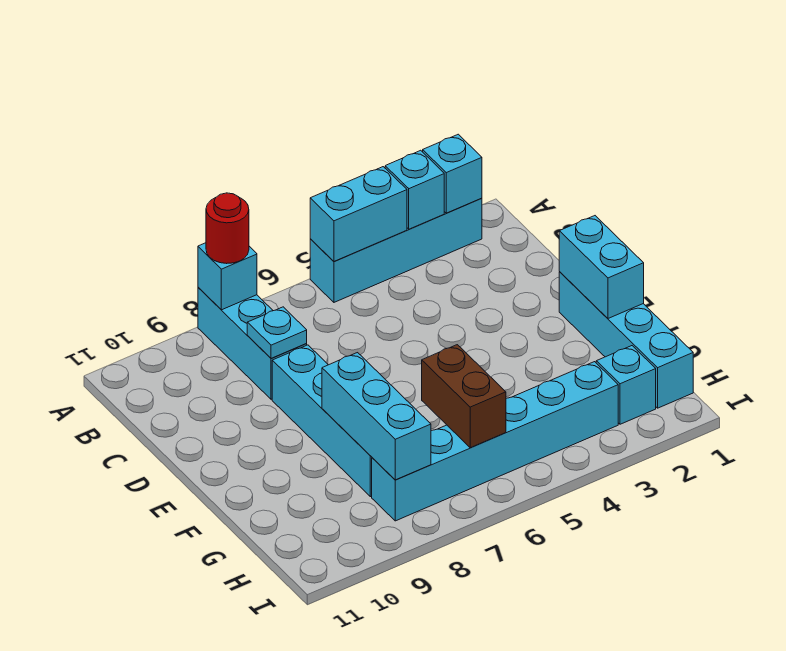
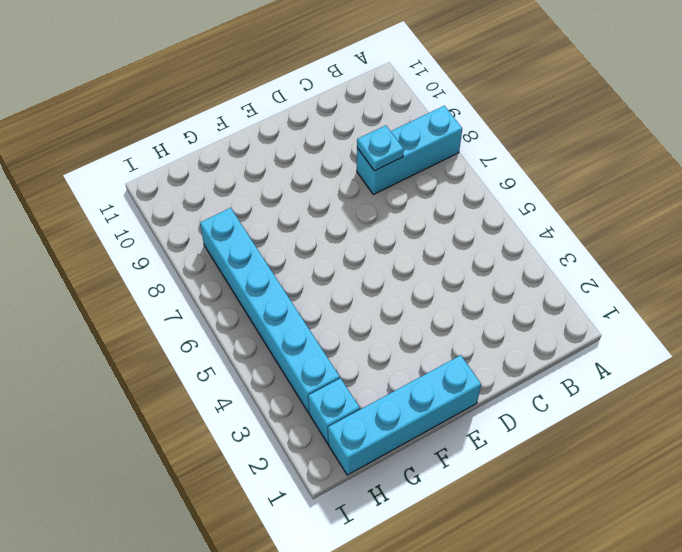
none -> cyan brick A2:A5 level 1
none -> cyan brick D8:G8 level 1
none -> cyan brick A2 level 2

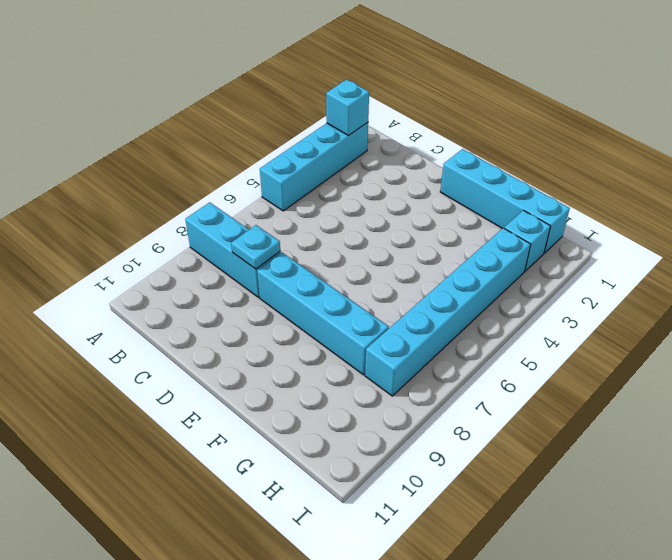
none -> cyan brick A3 level 2
none -> cyan brick A4:A5 level 2
none -> cyan brick A8 level 2

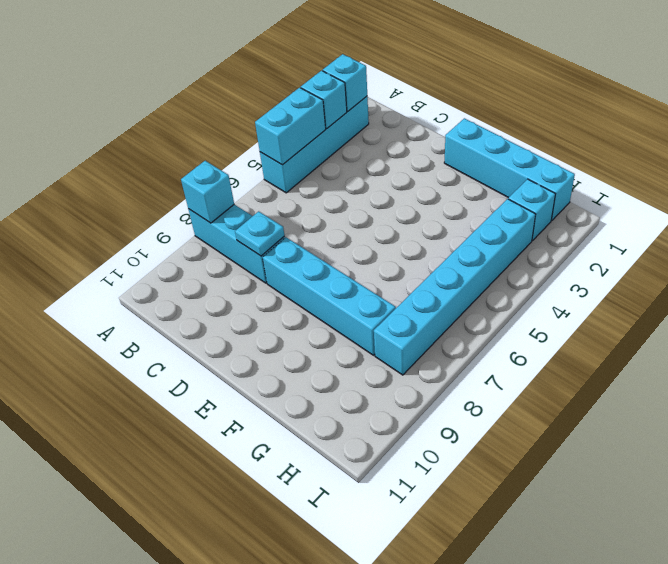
none -> cyan brick E1:F1 level 2
none -> cyan brick F8:H8 level 2
none -> brown brick G6:H6 level 2

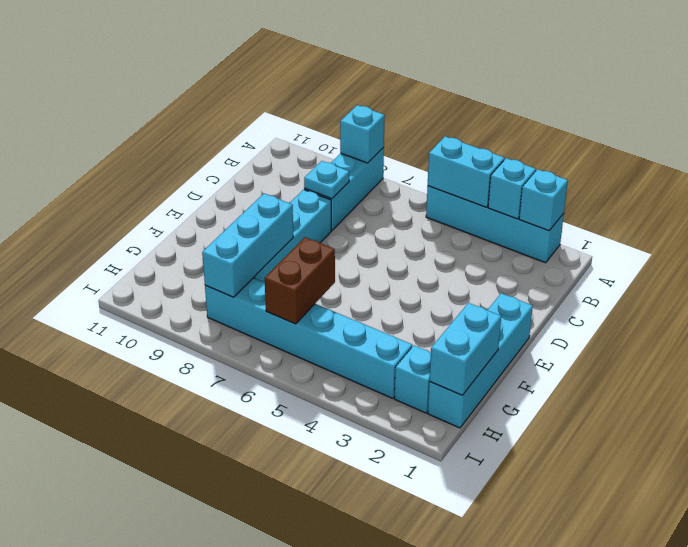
cyan brick G1:H1 level 2 -> cyan brick E1:F1 level 2
none -> red round brick A8 level 3

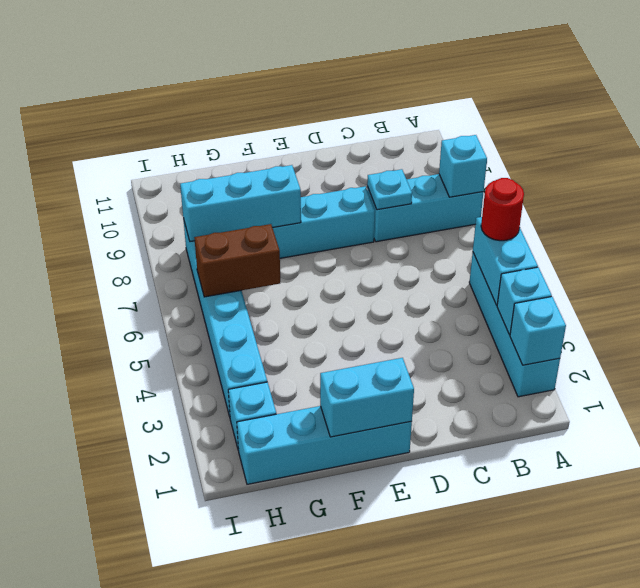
red round brick A5 level 3 -> red round brick A8 level 3

